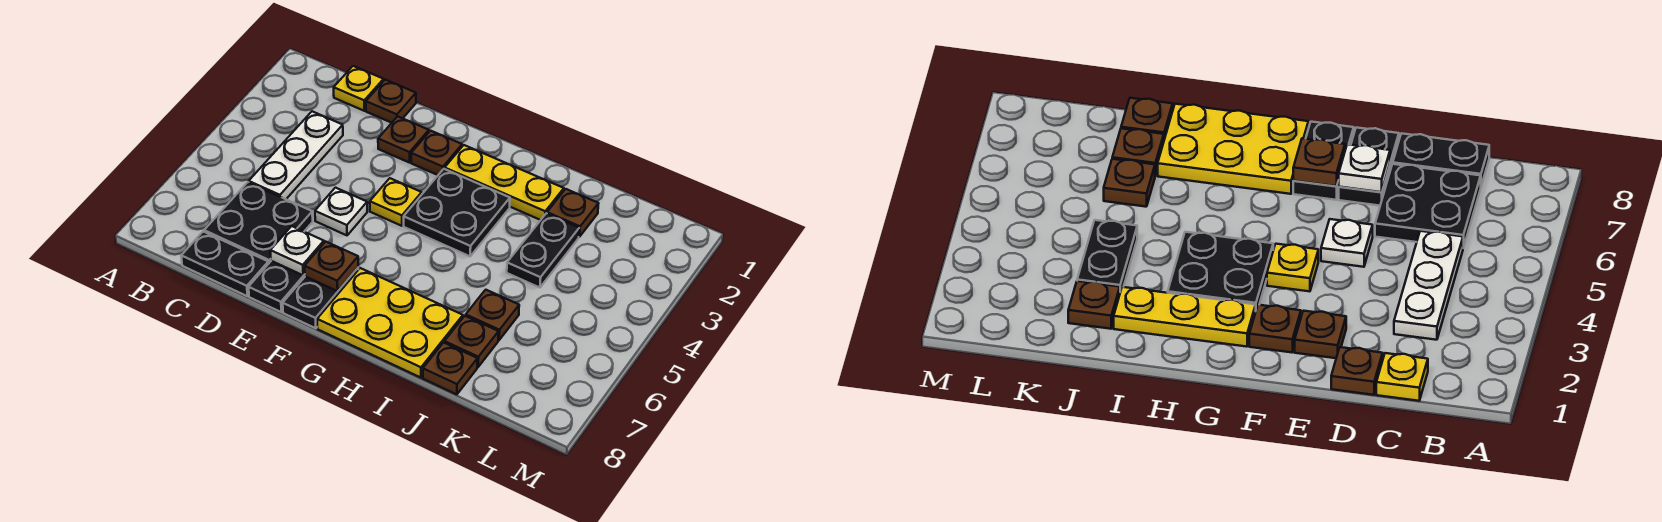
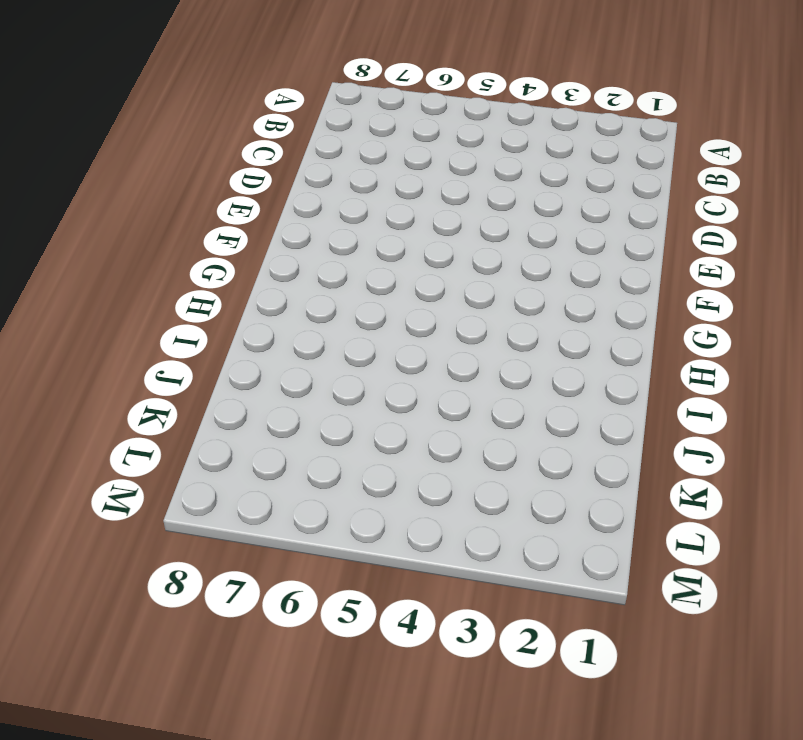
none -> yellow plate C1 level 1
none -> white plate C3:C5 level 1
none -> black plate C6:D7 level 1

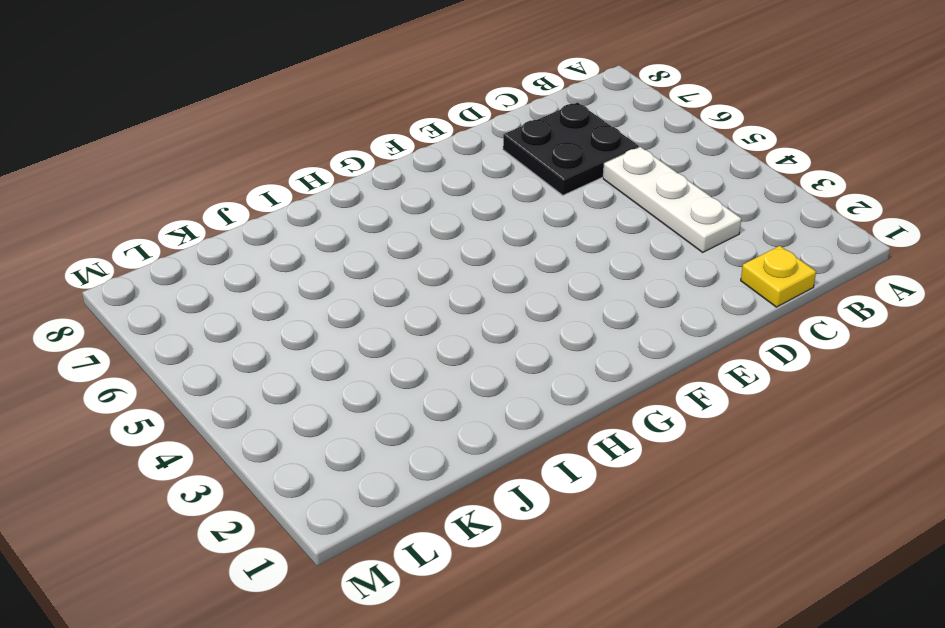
none -> black plate C8:D8 level 1
none -> brown plate D1 level 1
none -> brown plate E2 level 1

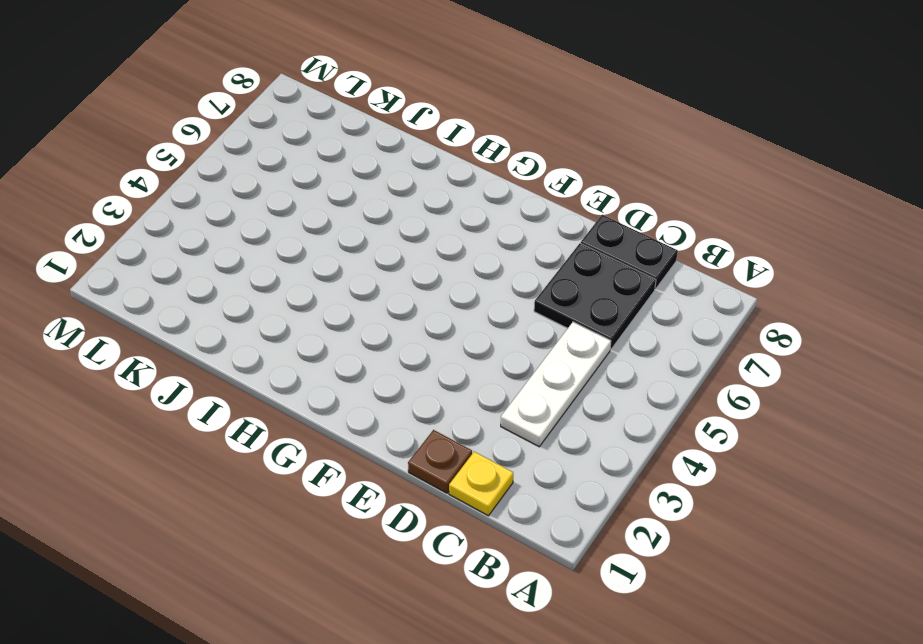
none -> brown plate E2 level 1
none -> white plate E5 level 1
none -> black plate E7:E8 level 1

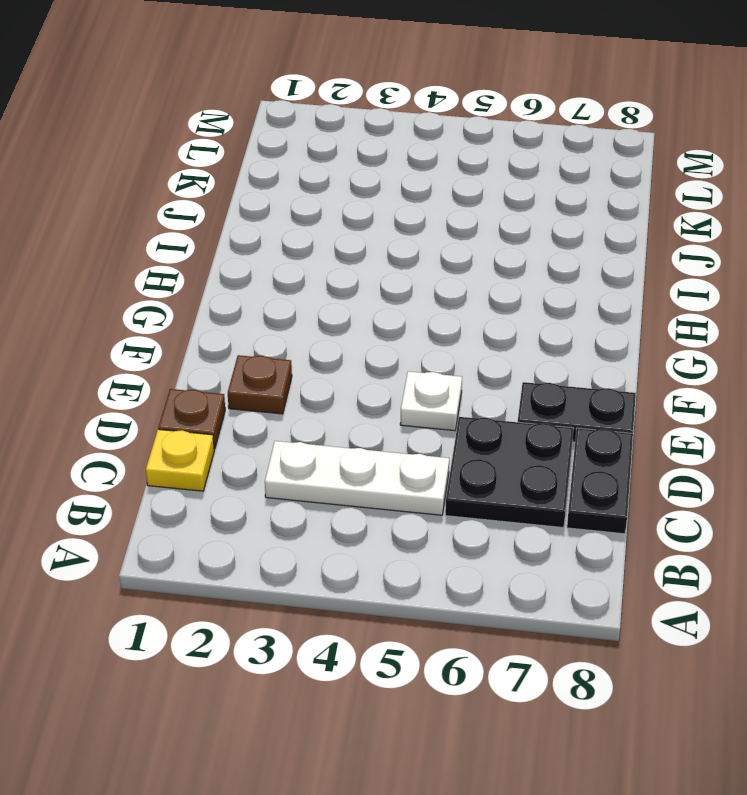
none -> brown plate F2 level 1
none -> yellow plate F4 level 1
none -> black plate F7:F8 level 1

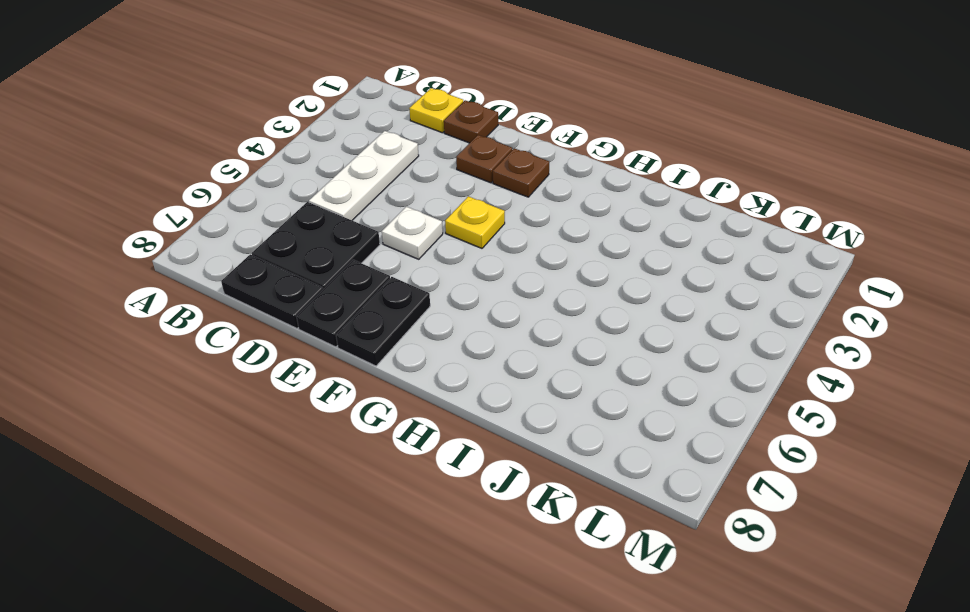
none -> yellow plate G2:I2 level 1
none -> black plate G3:H4 level 1
none -> yellow plate G7:I8 level 1

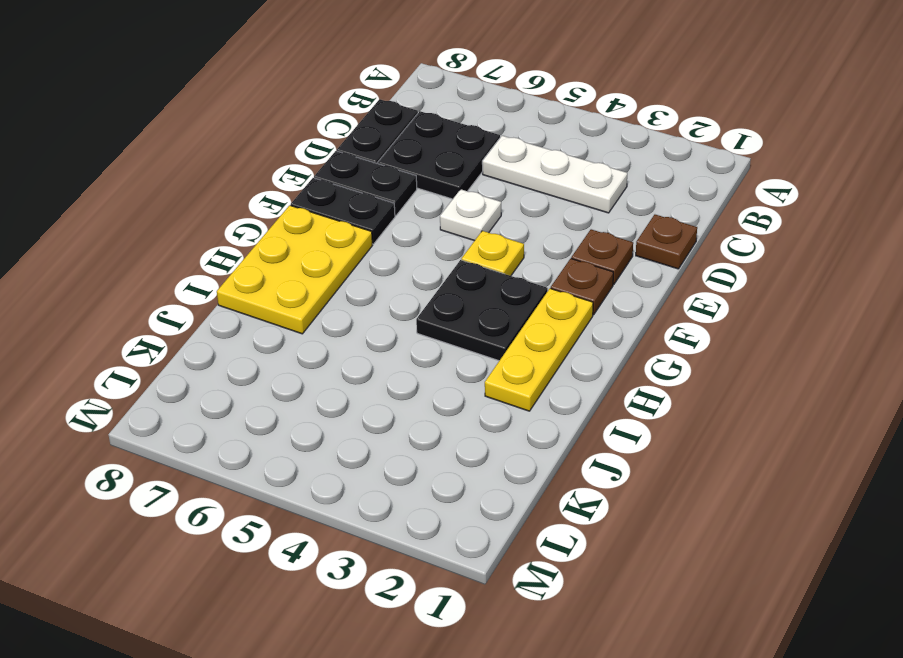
none -> yellow plate C1 level 1
none -> brown plate J2 level 1
none -> black plate J3:J4 level 1

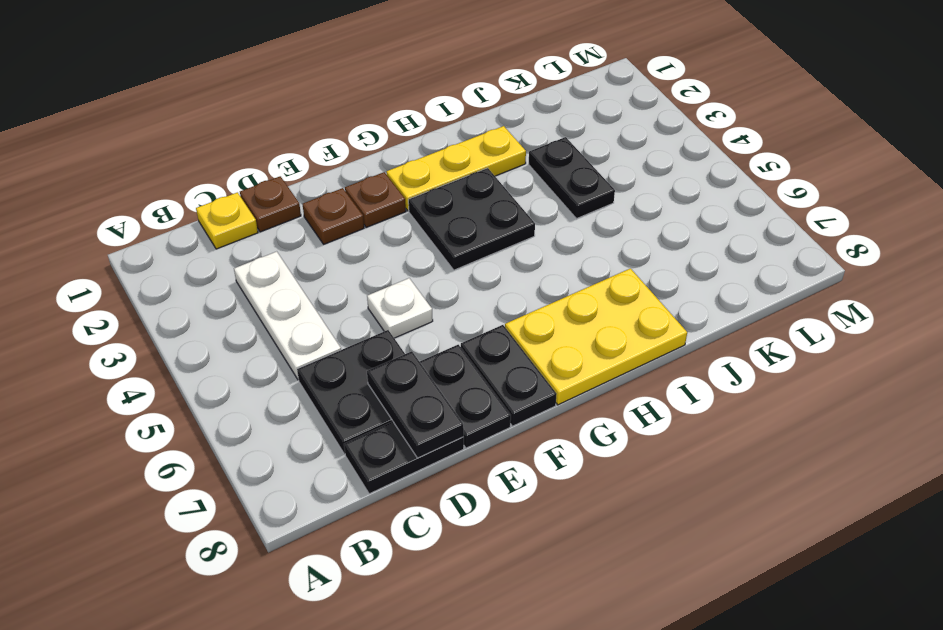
black plate D7:D8 level 2 -> none
none -> yellow plate F4 level 1
none -> brown plate J2 level 1
none -> brown plate J6 level 1

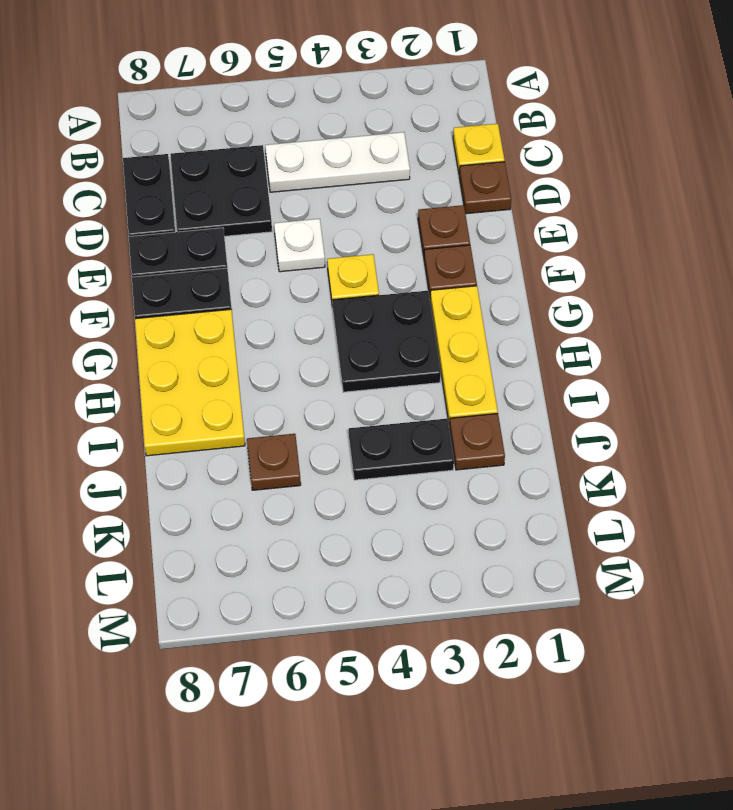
none -> brown plate J7 level 1
none -> brown plate J8 level 1
none -> white plate E7 level 2

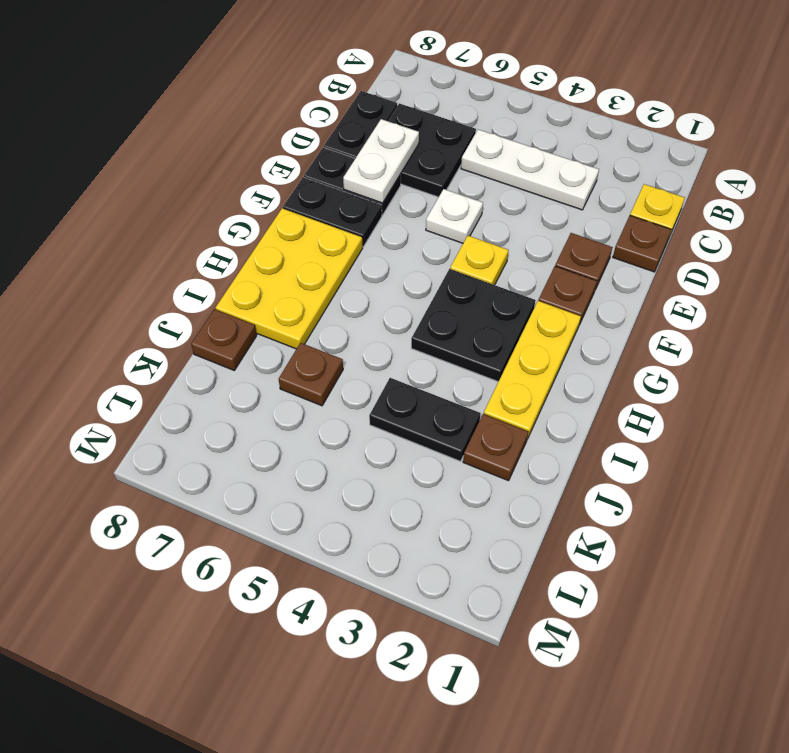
white plate D7:E7 level 2 -> white plate E7 level 2
none -> brown plate J7 level 1
none -> brown plate F7 level 2

